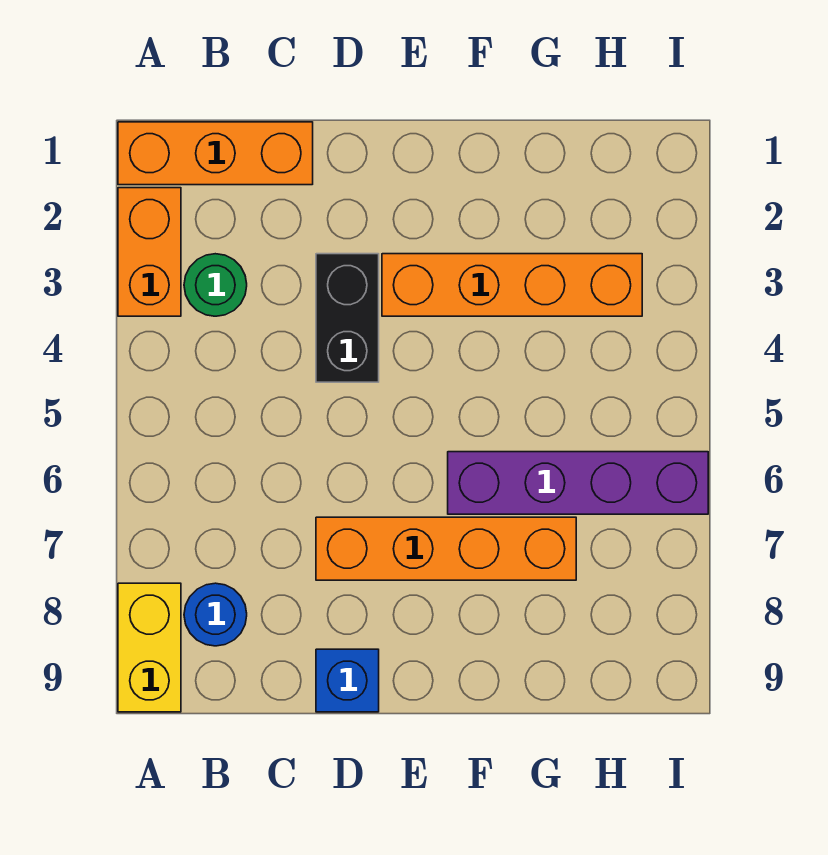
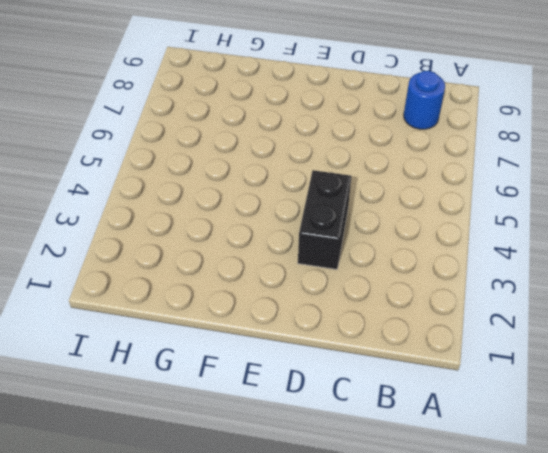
none -> orange brick A1:C1 level 1
none -> orange brick A2:A3 level 1

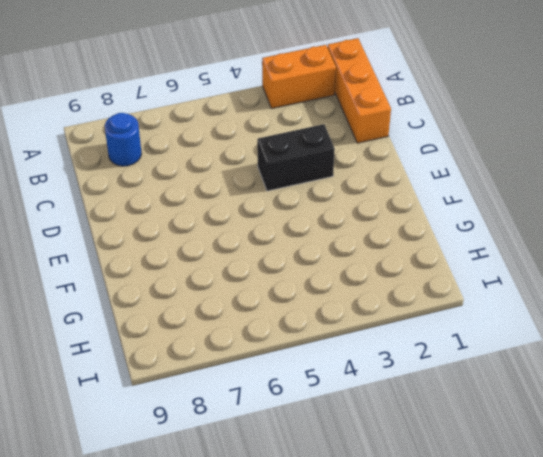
none -> yellow brick A8:A9 level 1
none -> green round brick B3 level 1

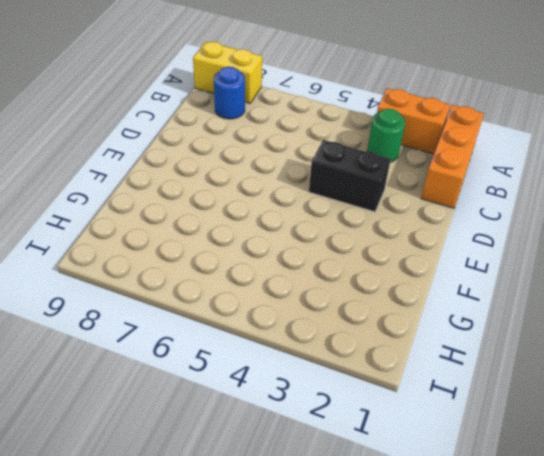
none -> orange brick D7:G7 level 1
none -> blue brick D9 level 1

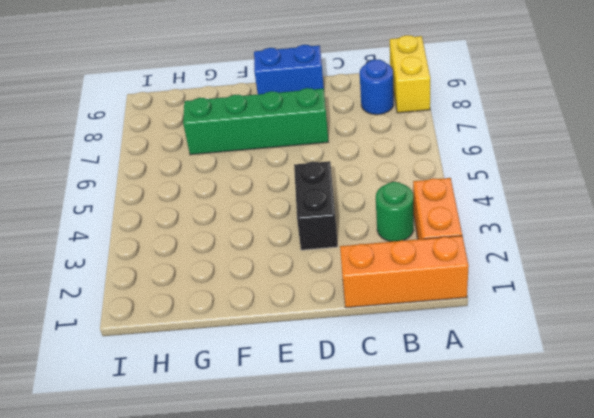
green brick D7:G7 level 1 -> orange brick D7:G7 level 1
blue brick D9:E9 level 1 -> blue brick D9 level 1
none -> orange brick E3:H3 level 1
none -> purple brick F6:I6 level 1

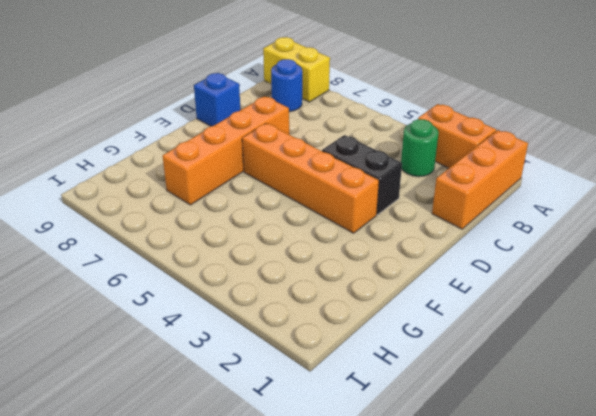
orange brick E3:E6 level 1 -> orange brick E3:H3 level 1
none -> purple brick F6:I6 level 1

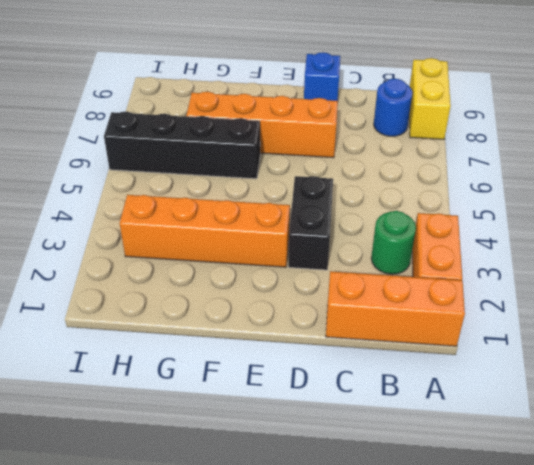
black brick F6:I6 level 1 -> purple brick F6:I6 level 1

